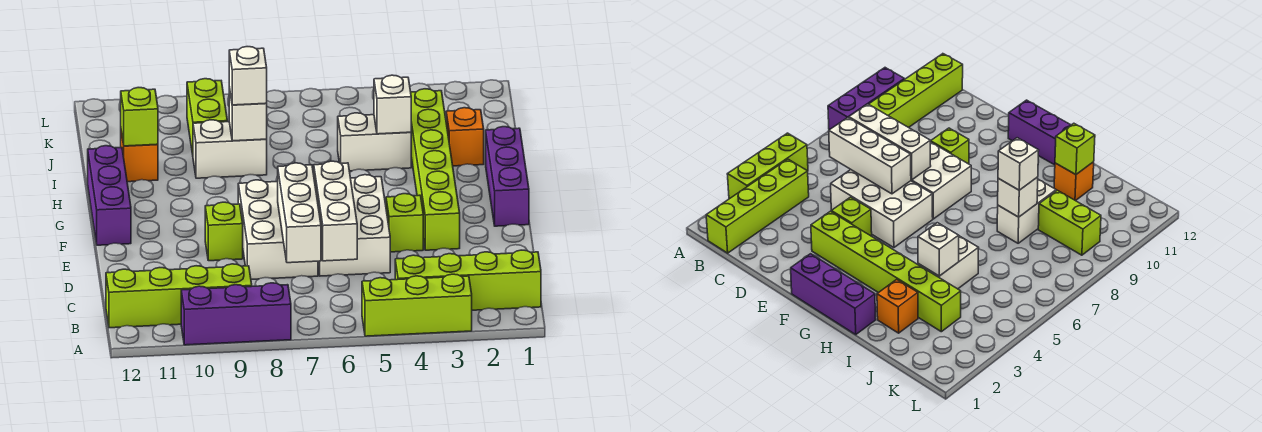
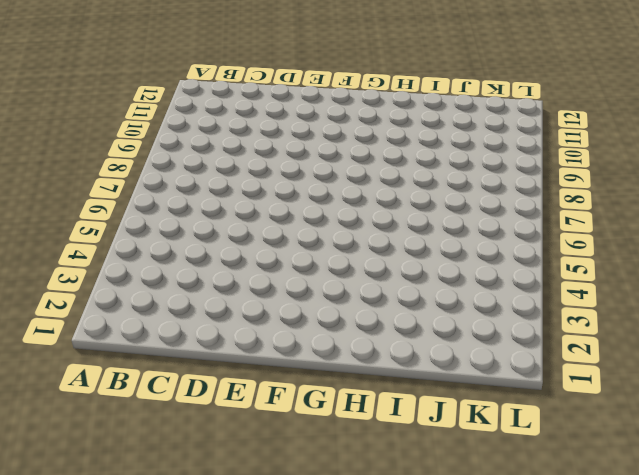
none -> lime brick A3:A5 level 1
none -> purple brick A8:A10 level 1
none -> lime brick B1:B4 level 1

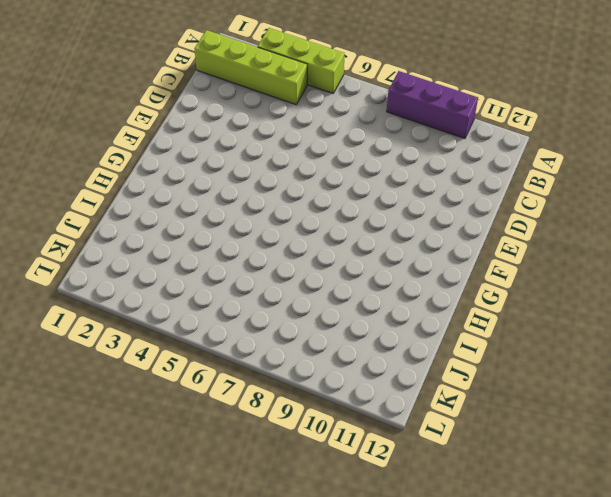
none -> lime brick B9:B12 level 1
none -> white brick D5:F6 level 1
none -> white brick D7:F8 level 1

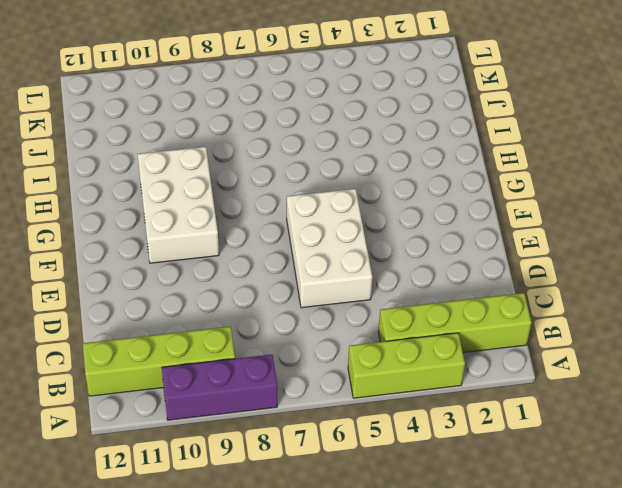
white brick F9:H10 level 1 -> white brick D7:F8 level 1
none -> lime brick E3:J3 level 1
none -> lime brick E4 level 1
none -> lime brick E9 level 1

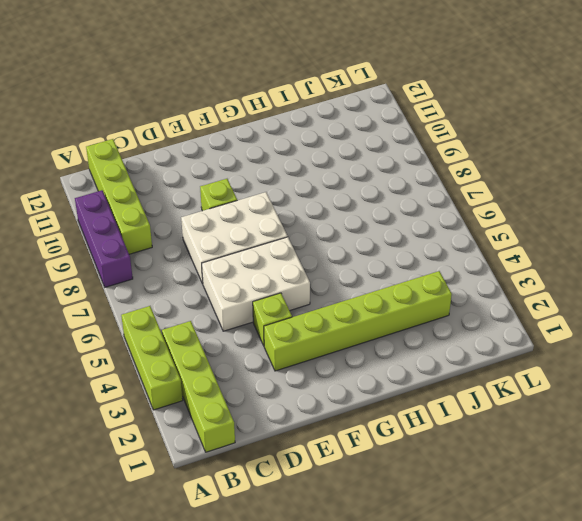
none -> purple brick F1:H1 level 1
none -> purple brick F12:H12 level 1
none -> orange brick I2 level 1

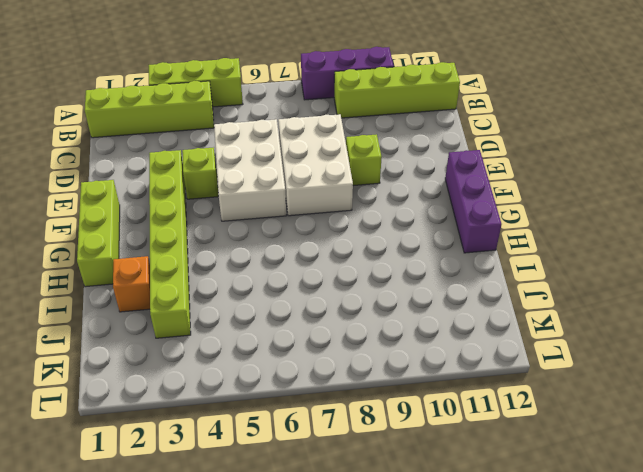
lime brick F1:H1 level 1 -> purple brick F1:H1 level 1
none -> white brick I4:I5 level 1
none -> white brick I8:I9 level 1
none -> orange brick I11 level 1

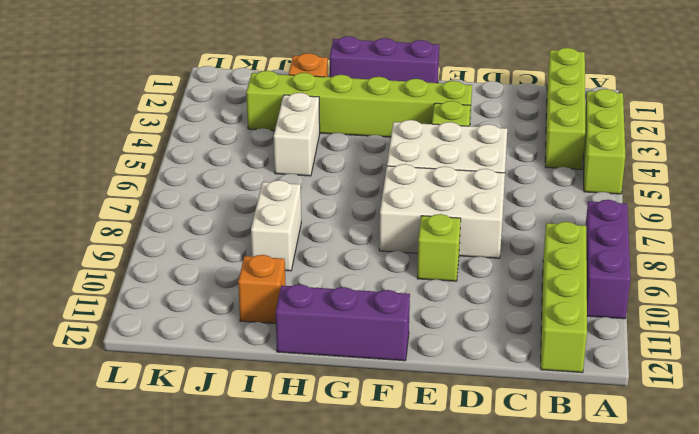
none -> lime brick J9:K9 level 1
none -> white brick C6:E6 level 2
none -> white brick C7:E7 level 2

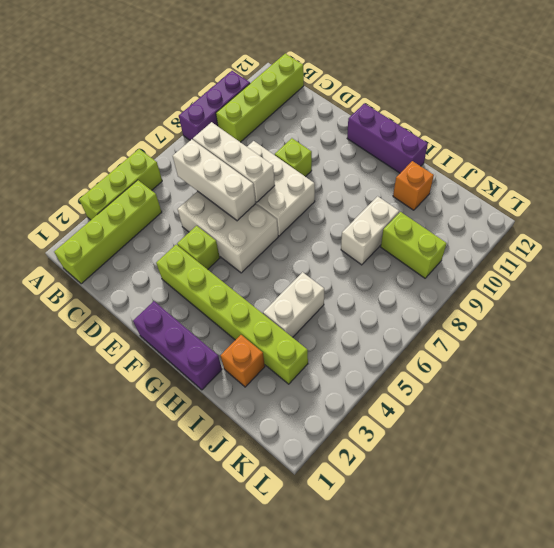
none -> white brick I4 level 2
none -> white brick I8 level 2
none -> lime brick I11 level 2

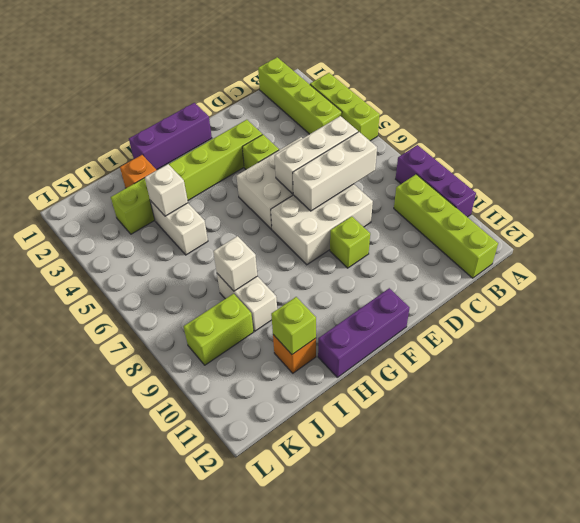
none -> white brick I8 level 3

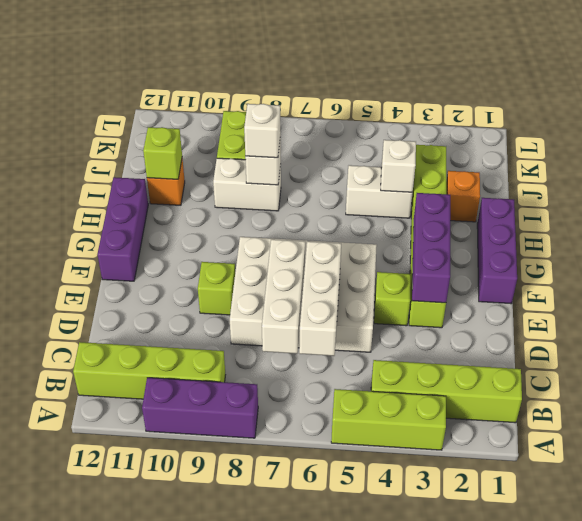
purple brick E3:G3 level 2 -> none

